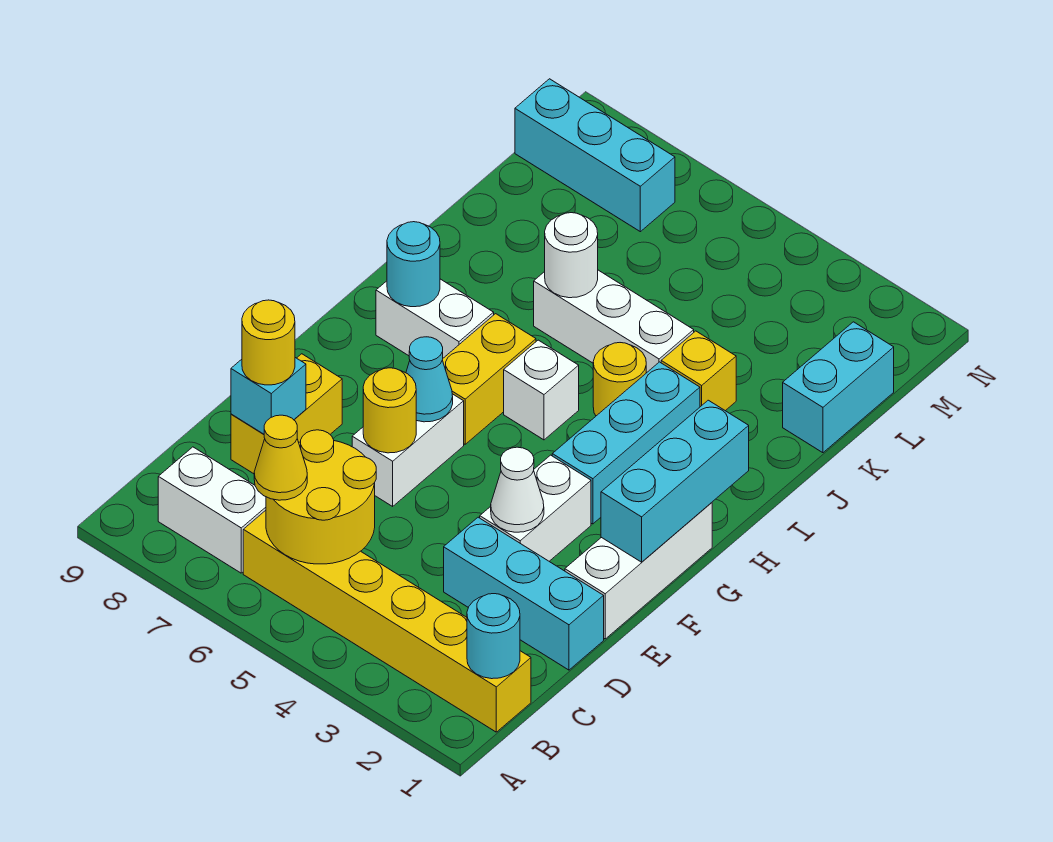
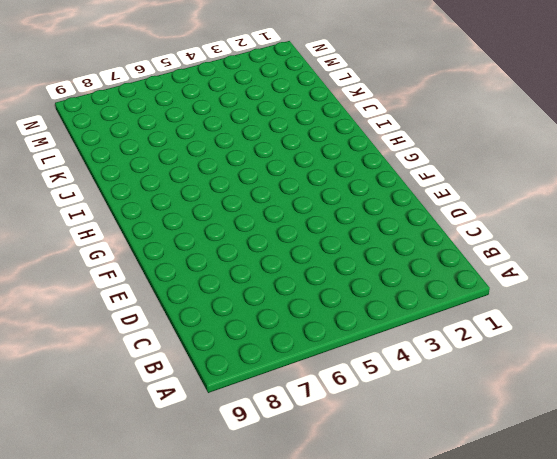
none -> yellow brick B1:B6 level 1
none -> white brick B7:B8 level 1
none -> cyan brick D1:D3 level 1

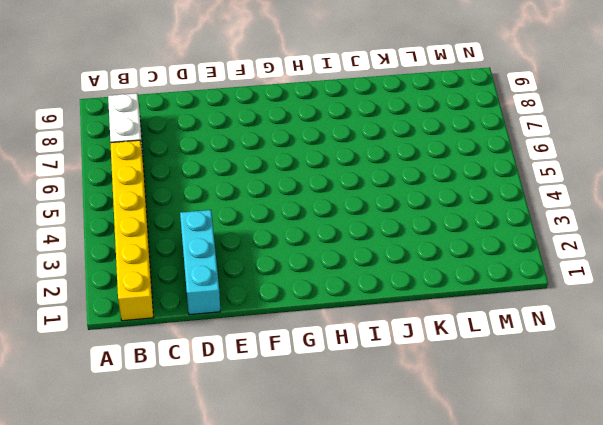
none -> yellow brick D8:E8 level 1
none -> white brick E1:G1 level 1
none -> white brick E3:F3 level 1

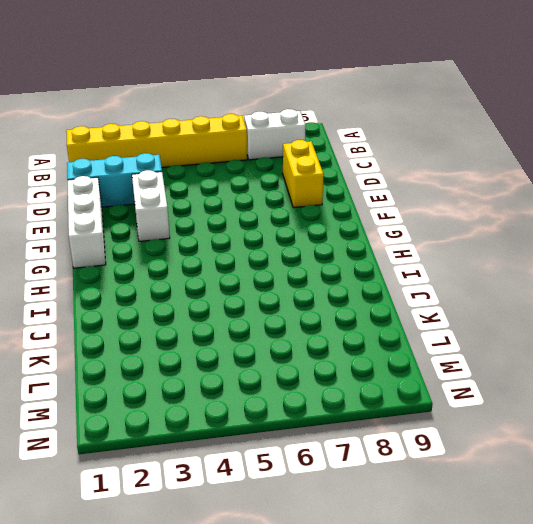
none -> white brick E6:F6 level 1
none -> cyan brick G3:I3 level 1
none -> yellow brick G6:H6 level 1

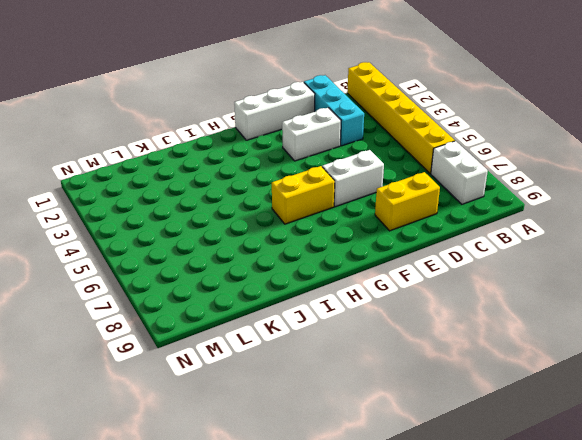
none -> cyan brick G3:I3 level 1
none -> white brick H5 level 1
none -> white brick H7:H8 level 1

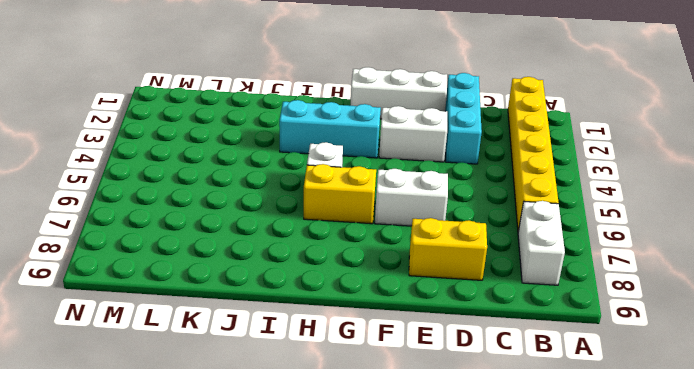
none -> white brick H7:H8 level 1
none -> yellow round brick I4 level 1
none -> yellow brick J3 level 1

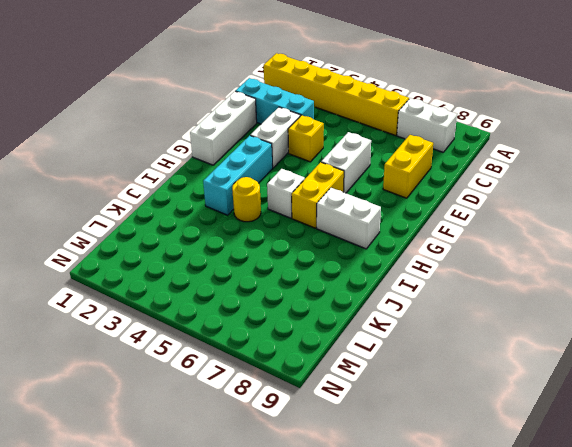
yellow brick E4 level 1 -> yellow brick J3 level 1
none -> white brick J4:J6 level 1
none -> cyan brick K1:L1 level 1
none -> cyan brick M7:M9 level 1

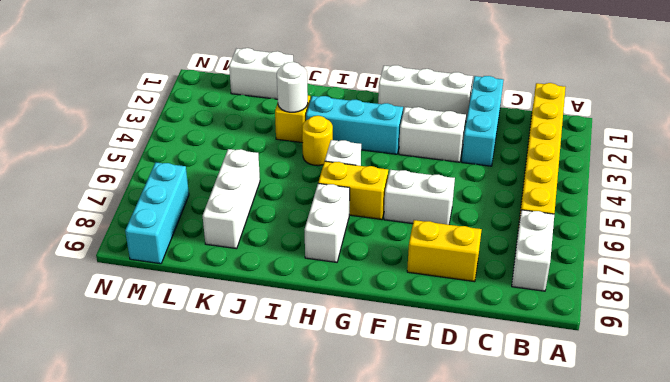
white round brick J3 level 2 -> white round brick J6 level 2
white brick K1:L1 level 1 -> cyan brick K1:L1 level 1
white brick K6:K8 level 1 -> white brick J4:J6 level 1
none -> cyan round brick B1 level 2
none -> yellow round brick B5:C6 level 2
none -> cyan brick D8 level 2

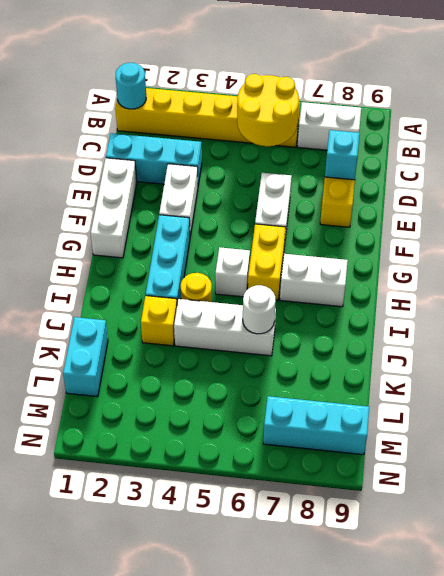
none -> white cone E3 level 2
none -> yellow round brick E6 level 2
none -> cyan brick F1:H1 level 2

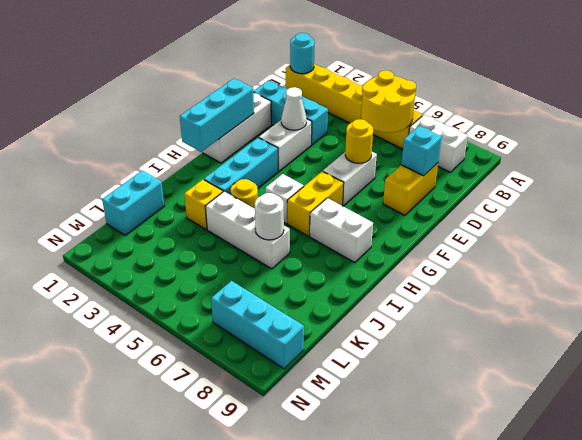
none -> cyan cone F6 level 2
none -> cyan round brick H8 level 2
none -> yellow cone B6 level 3

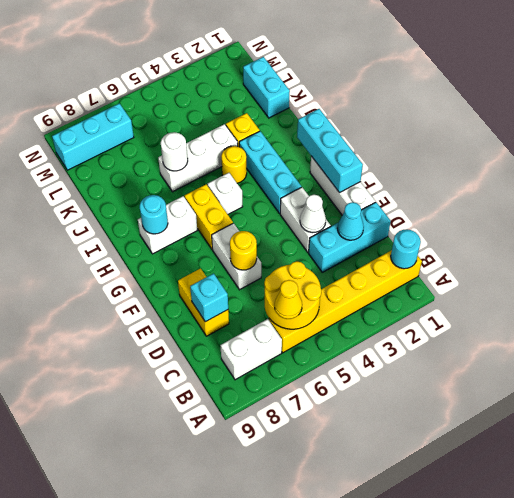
cyan cone D2 level 2 -> cyan cone F6 level 2
none -> yellow round brick D8 level 3

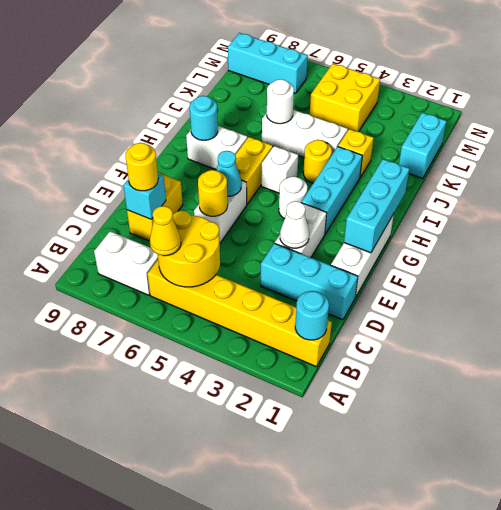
white round brick G4 level 1 -> none
yellow brick L4:M5 level 1 -> none

